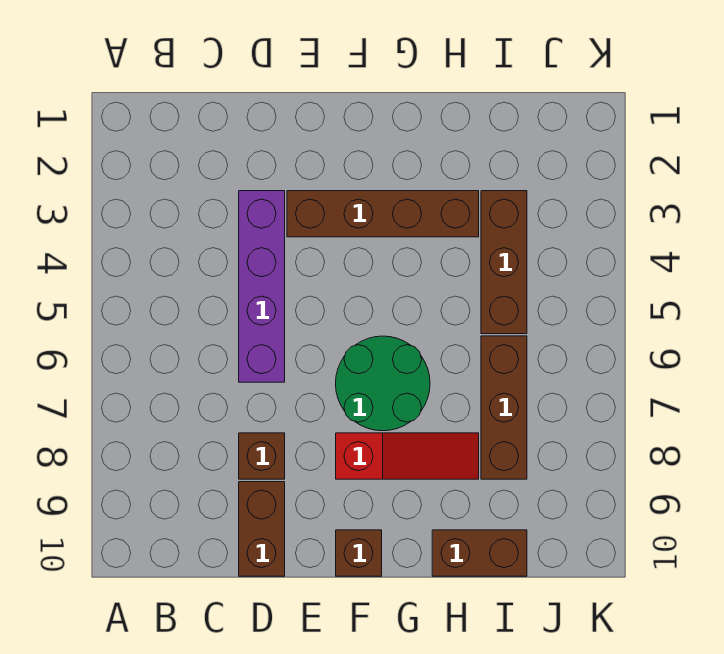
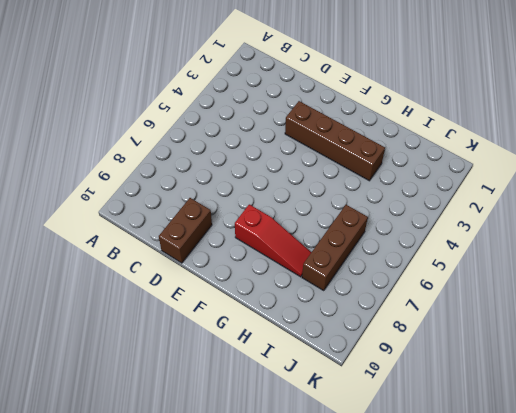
none -> purple brick D3:D6 level 1
none -> brown brick D8 level 1

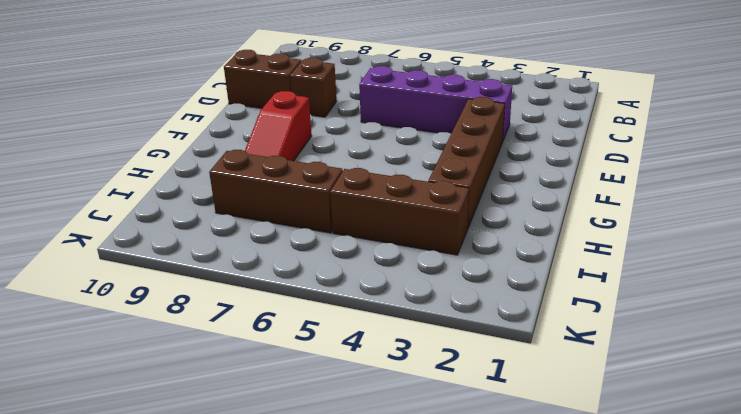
none -> green round brick F6:G7 level 1
none -> brown brick F10 level 1

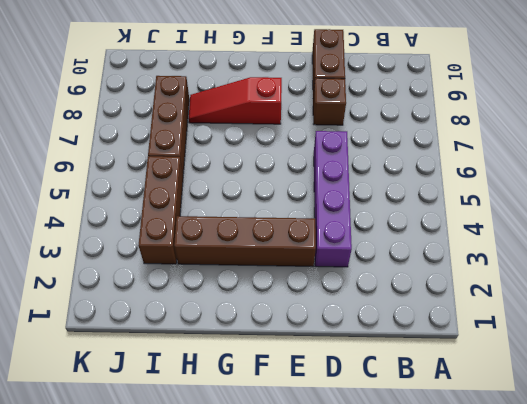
none -> green round brick F6:G7 level 1
none -> brown brick F10 level 1

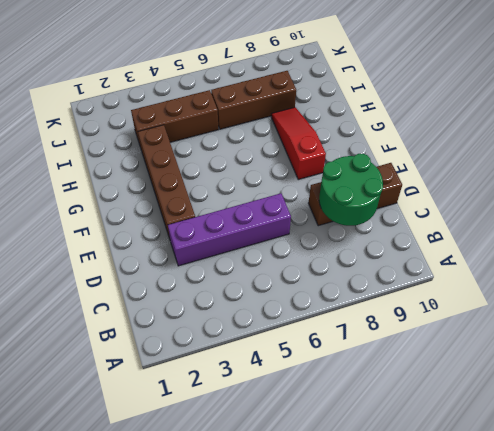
green round brick C8:D9 level 2 -> green round brick F6:G7 level 1
none -> brown brick F10 level 1
none -> brown brick H10:I10 level 1

